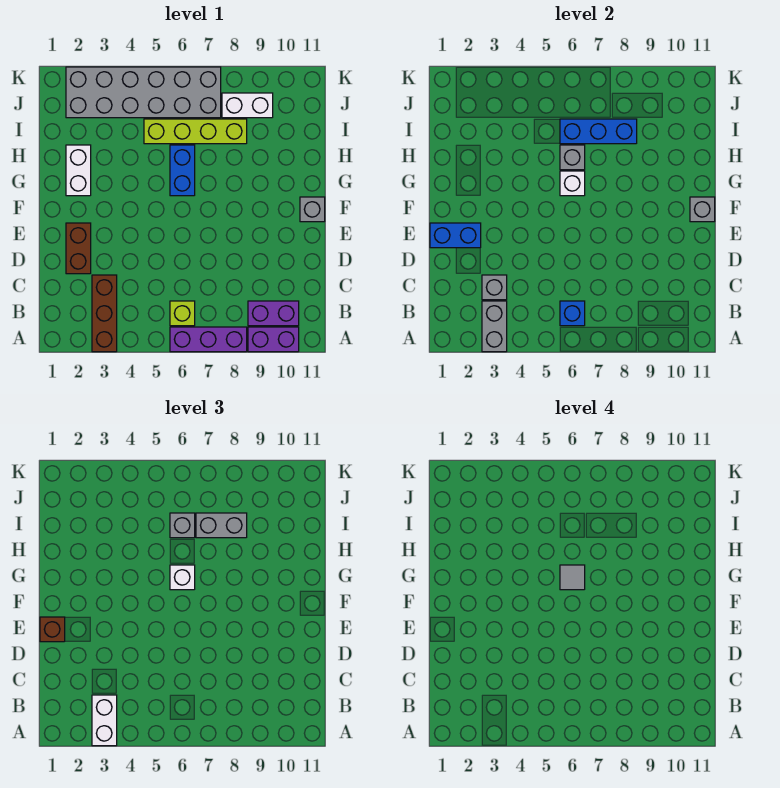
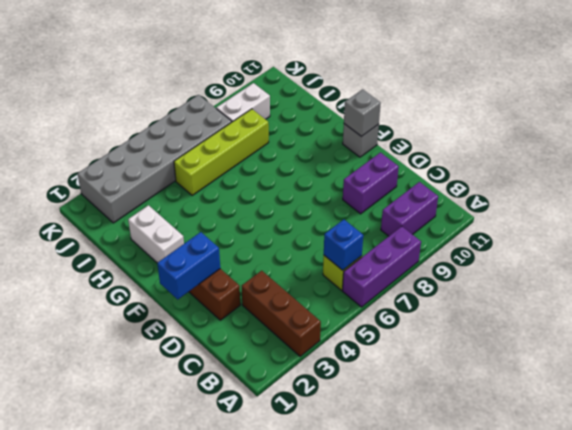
purple brick D9:D10 level 1 -> purple brick A9:A10 level 1
none -> blue brick G6:H6 level 1
none -> grey brick A3:B3 level 2
none -> grey brick C3 level 2

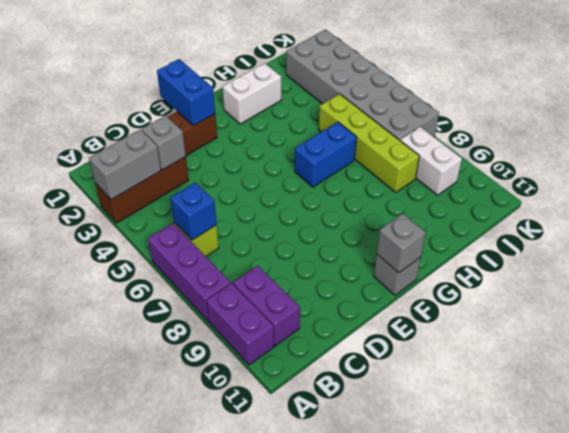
none -> white brick G6 level 2
none -> grey brick H6 level 2
none -> blue brick I6:I8 level 2

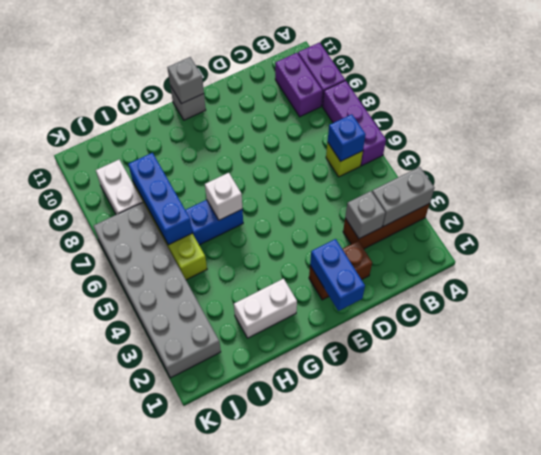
none -> grey brick H6 level 2
none -> white brick A3:B3 level 3
none -> brown brick E1 level 3

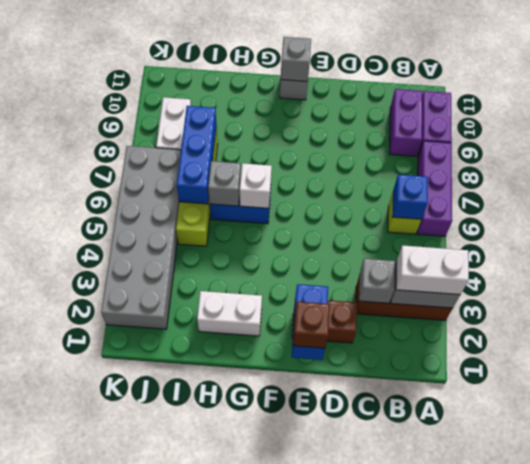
none -> white brick G6 level 3
none -> grey brick I6 level 3
none -> grey brick I7:I8 level 3

